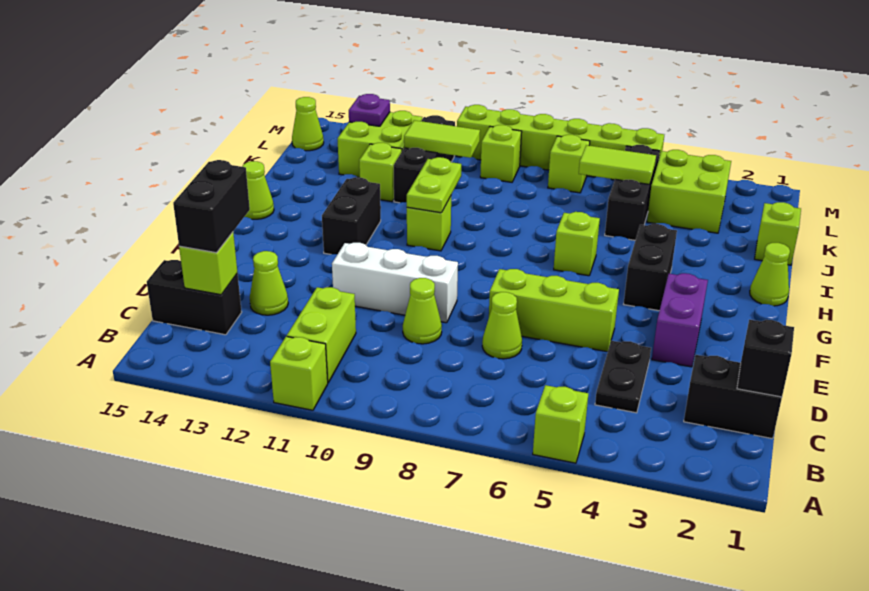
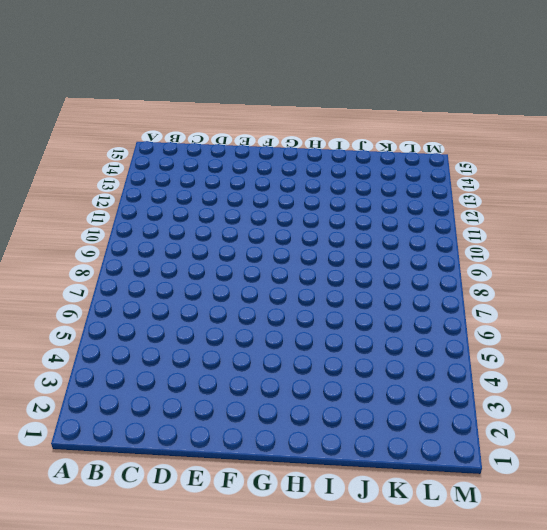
none -> lime brick A5 level 1
none -> lime brick A11 level 1
none -> lime brick B11:C11 level 1
none -> black brick C1:C2 level 1

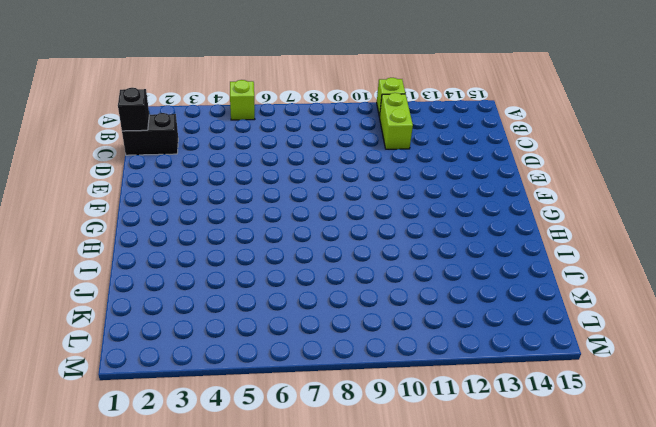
none -> black plate C4:D4 level 1
none -> black brick C14:C15 level 1
none -> lime cone D7 level 1
none -> lime cone D9 level 1

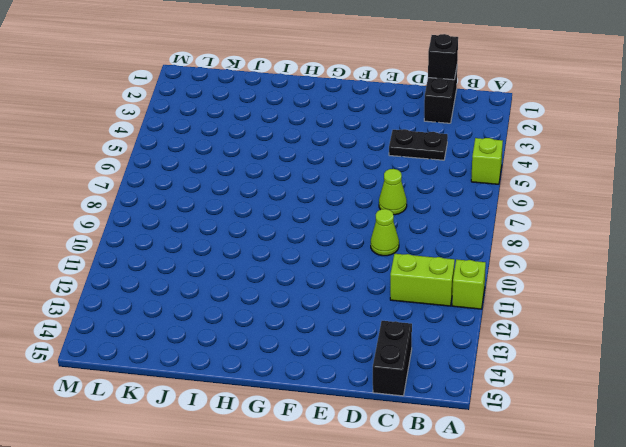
none -> lime cone D13 level 1
none -> purple brick E3:F3 level 1
none -> lime brick E5:E7 level 1
none -> white brick E9:E11 level 1

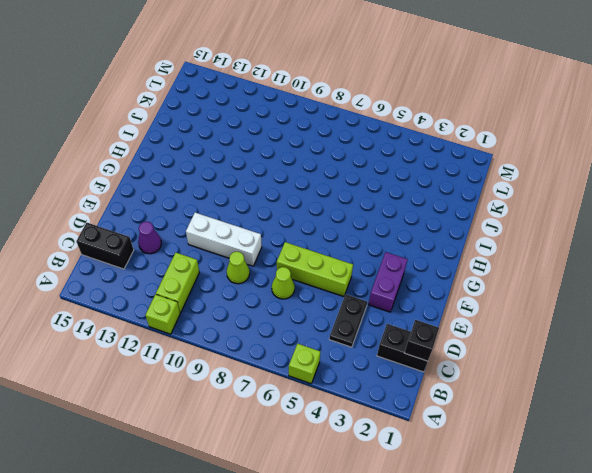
purple cone D13 level 1 -> lime cone D13 level 1
none -> black brick G4:H4 level 1
none -> black brick G12:H12 level 1
none -> lime cone H1 level 1
none -> lime brick H6 level 1

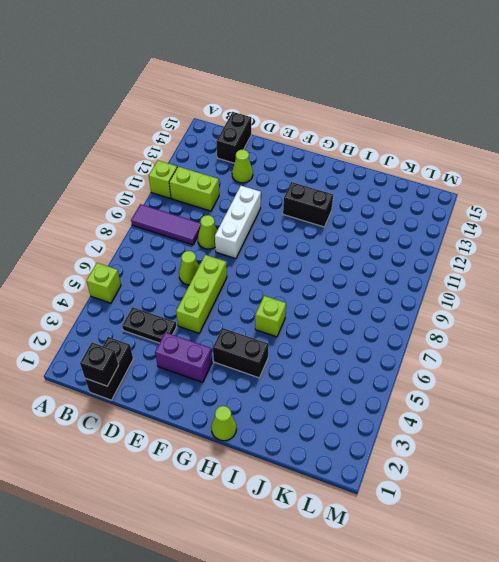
purple tile A9:C9 level 1 -> none
none -> lime brick H10 level 1
none -> lime cone H15 level 1
none -> lime brick J1 level 1
none -> black brick J5:L5 level 1

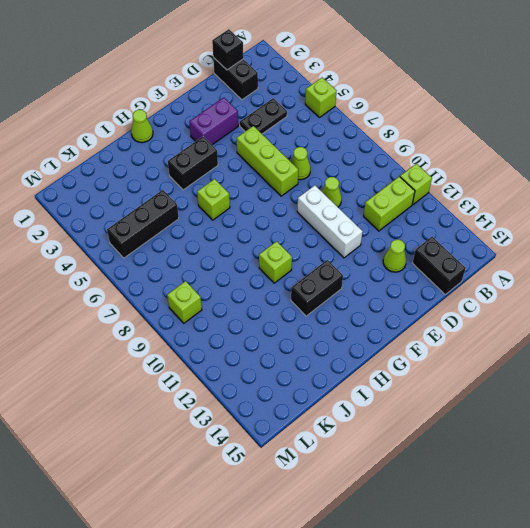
none -> lime cone H15 level 1
none -> lime brick J1 level 1
none -> black brick J11:L11 level 1
none -> lime brick J12 level 1

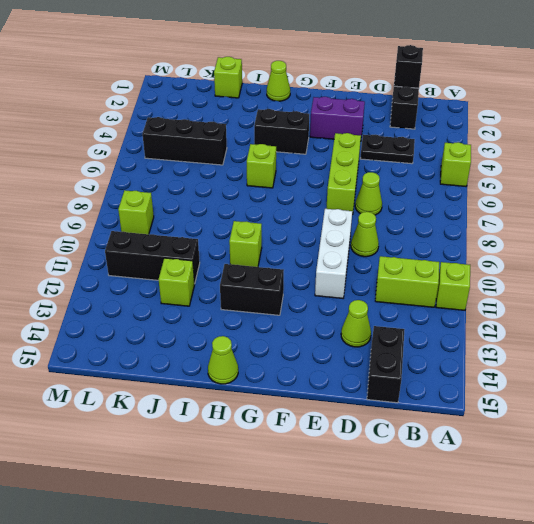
none -> lime brick K3:L4 level 1
none -> lime brick K12:L13 level 1
none -> lime brick L7 level 1
none -> lime cone L15 level 1

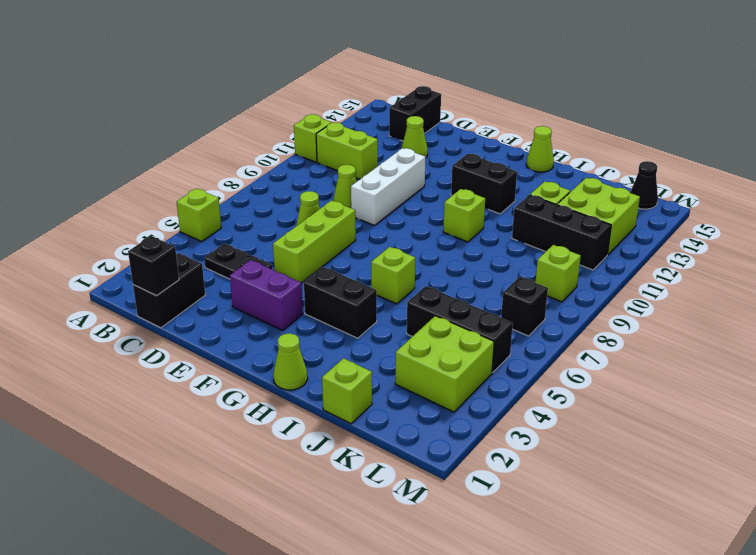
black brick L7 level 1 -> lime brick L7 level 1
black cone L15 level 1 -> lime cone L15 level 1
none -> lime brick M5:M10 level 1
none -> lime brick C14 level 2
none -> lime plate H10:I10 level 2
none -> lime tile K5:K6 level 2

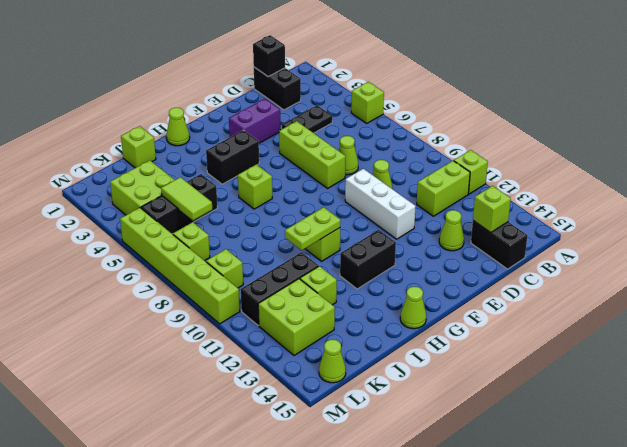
none -> lime tile K10:K11 level 2
none -> purple plate L13 level 2
none -> black brick C14:D14 level 3

